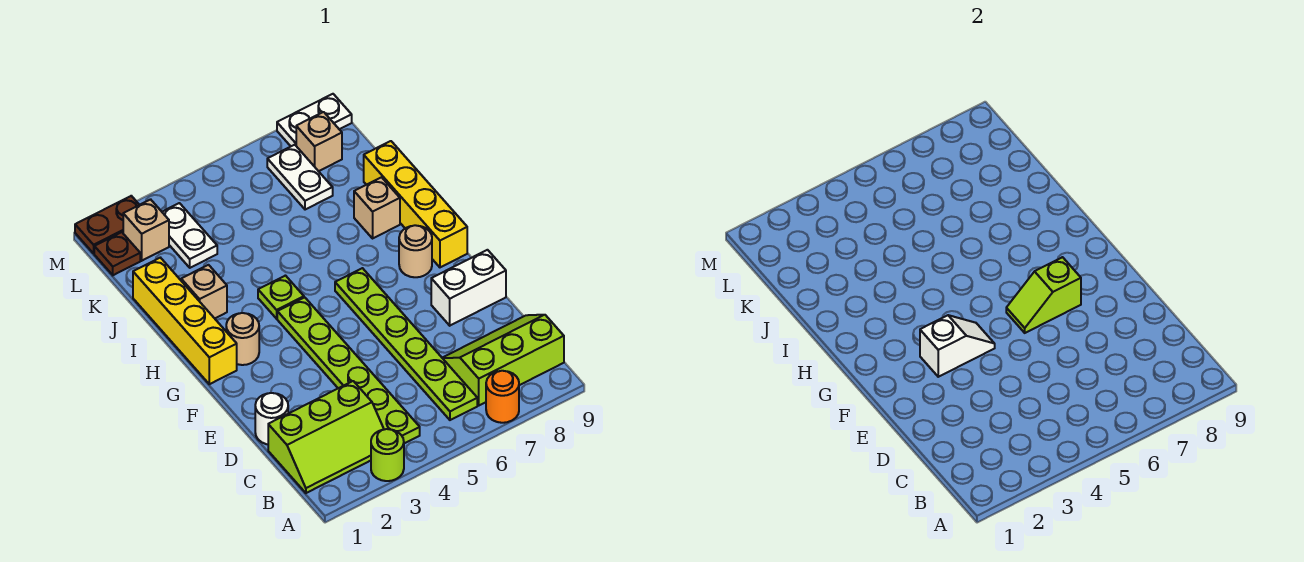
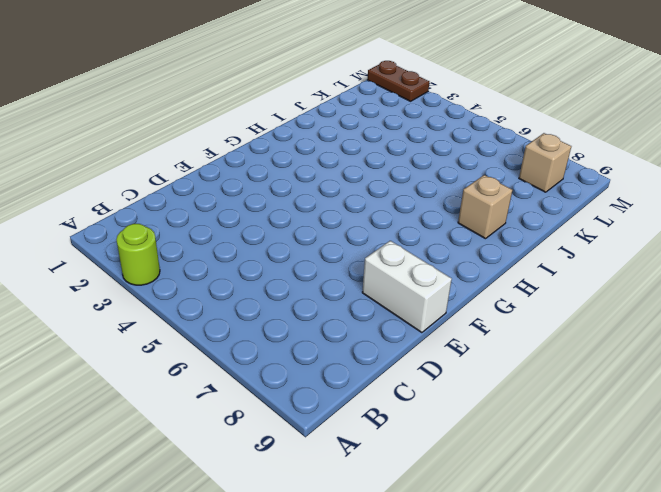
none -> orange round brick A7 level 1
none -> lime slope B1:C3 level 1 top C
none -> lime plate B4:G4 level 1

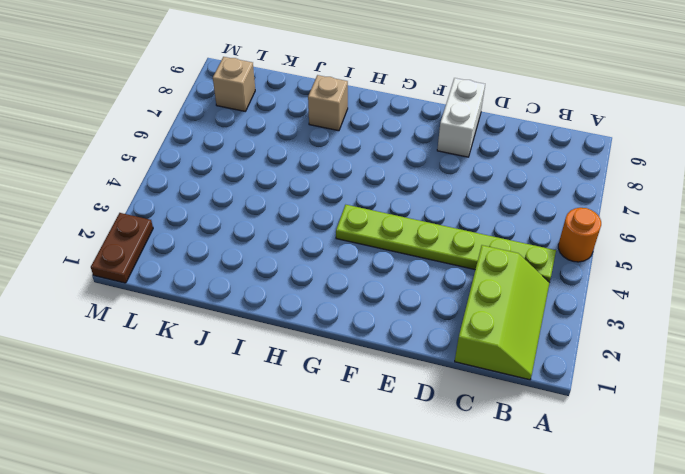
orange round brick A5 level 1 -> orange round brick A7 level 1
none -> lime round brick A3 level 1
none -> lime plate B6:G6 level 1
none -> lime slope B7:C9 level 1 top B

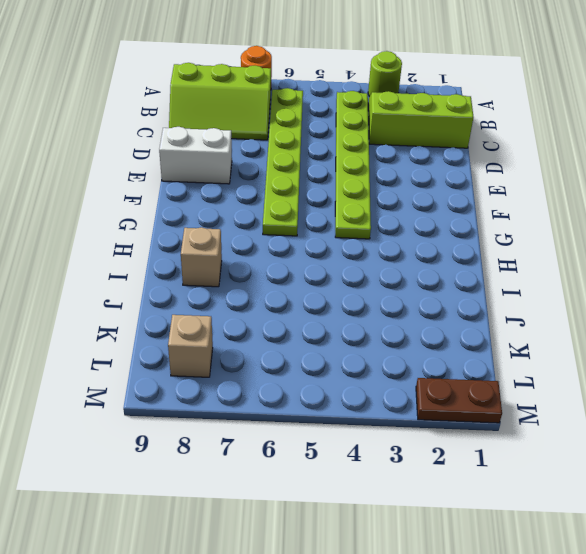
none -> white round brick D1 level 1
none -> yellow brick G1:J1 level 1
none -> tan round brick G2 level 1

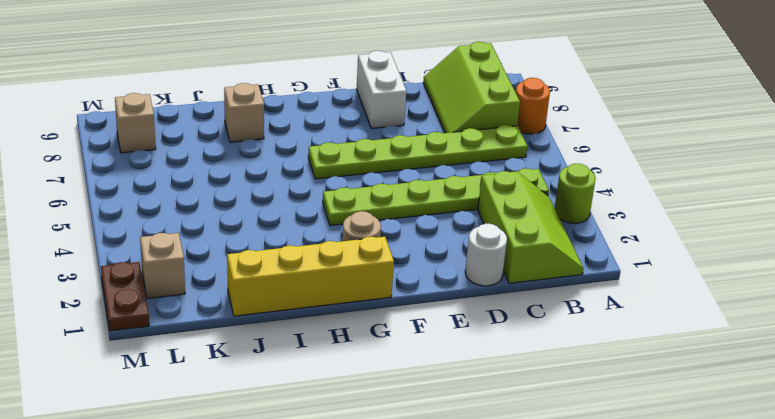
none -> tan round brick G8 level 1
none -> yellow brick G9:J9 level 1
none -> lime plate H4 level 1

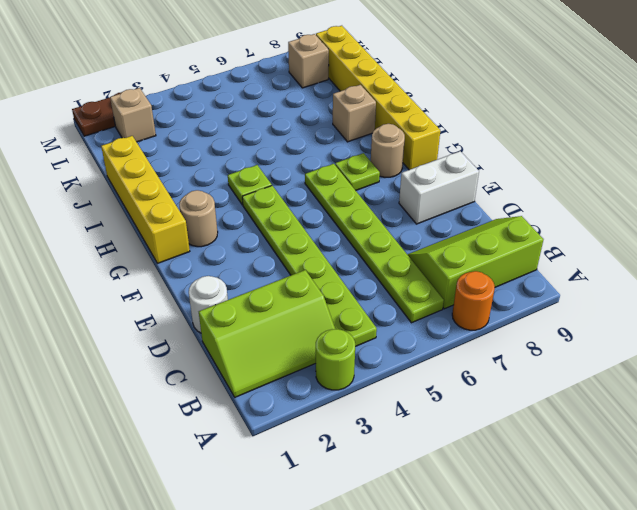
lime plate G7 level 1 -> none
yellow brick G9:L9 level 1 -> yellow brick G9:J9 level 1
none -> tan brick I2 level 1
none -> white plate K3:L3 level 1
none -> white plate K7:L7 level 1

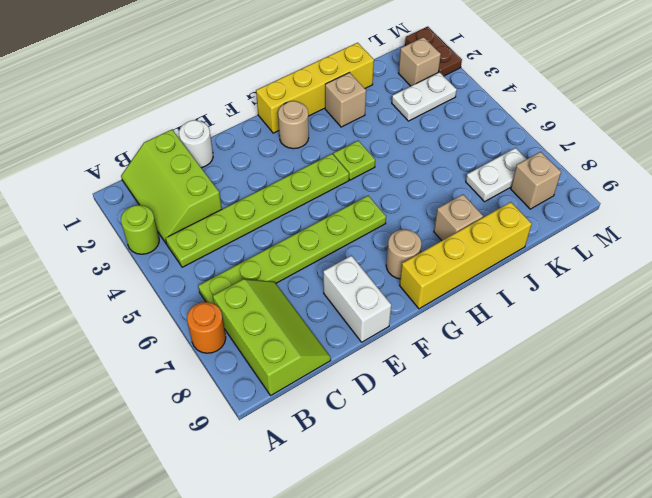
none -> brown plate L1 level 1
none -> white plate M8:M9 level 1
none -> white slope F3:F4 level 2 top 3

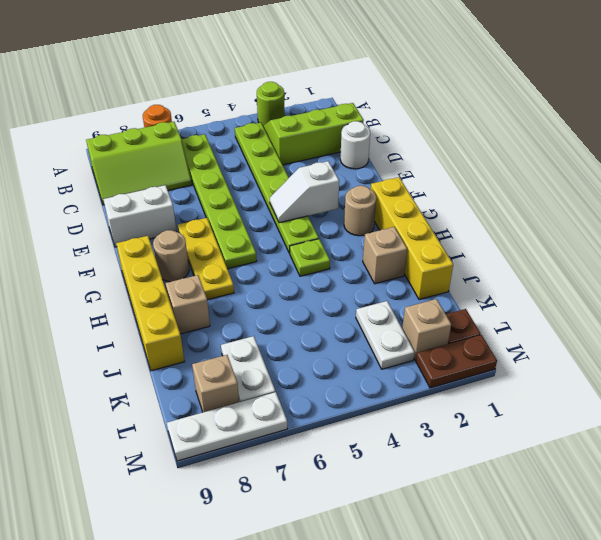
yellow plate F7:H7 level 1 -> none
white plate M7:M9 level 1 -> white plate M8:M9 level 1
none -> lime slope F6:F7 level 2 top 7

